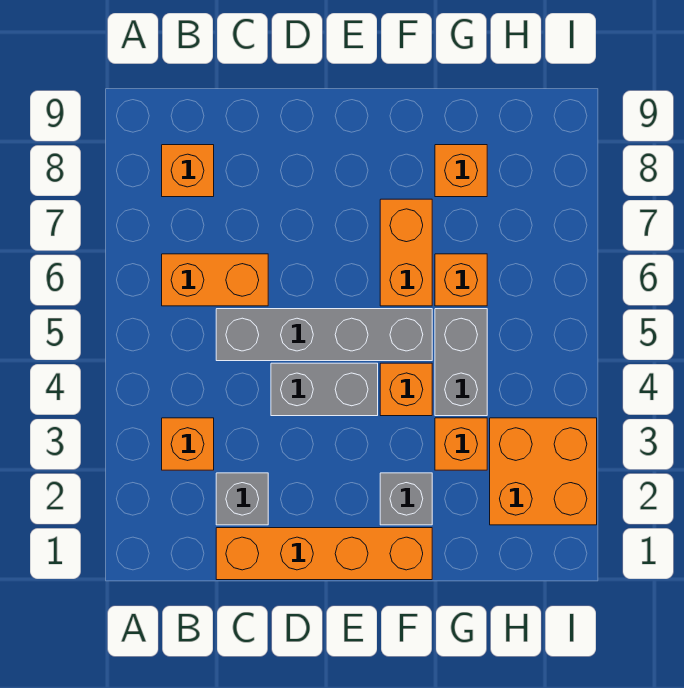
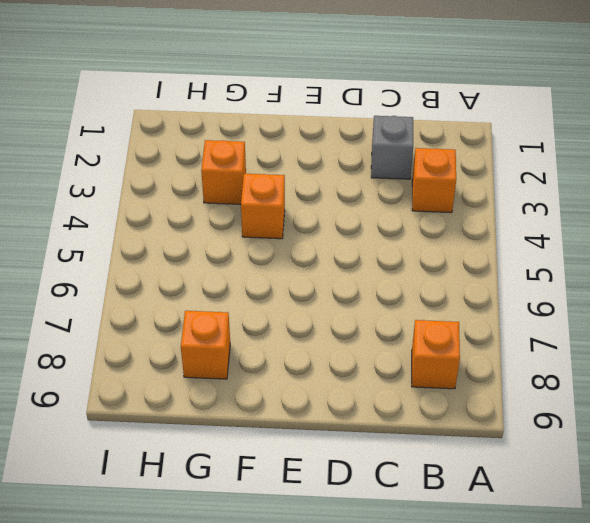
none -> orange brick B6:C6 level 1
none -> orange brick C1:F1 level 1
none -> grey brick C5:F5 level 1

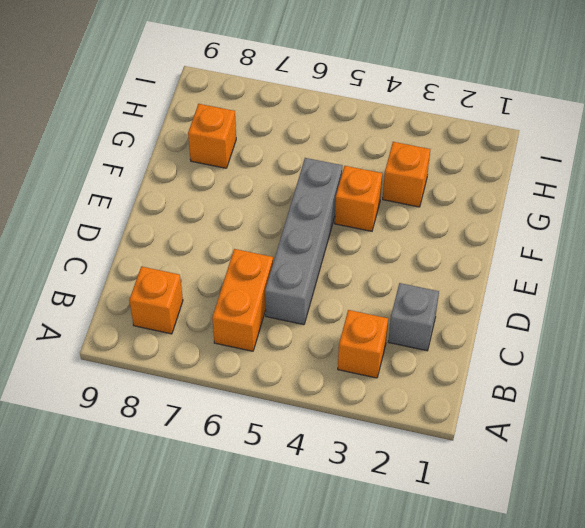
none -> orange brick C1:F1 level 1
none -> grey brick D4:E4 level 1
none -> grey brick F2 level 1

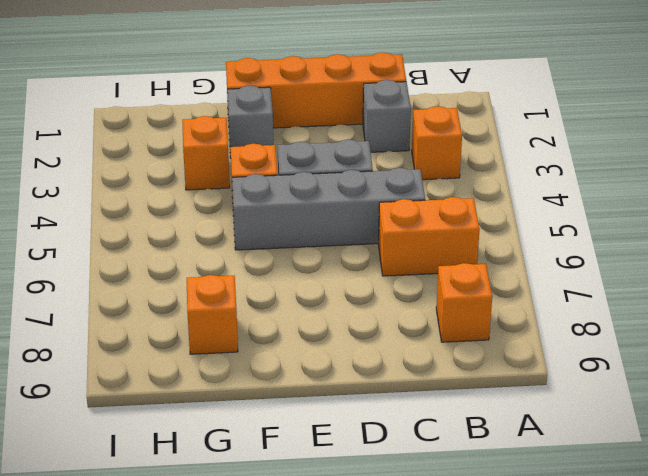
none -> orange brick F6:F7 level 1
none -> grey brick G4:G5 level 1
none -> orange brick G6 level 1

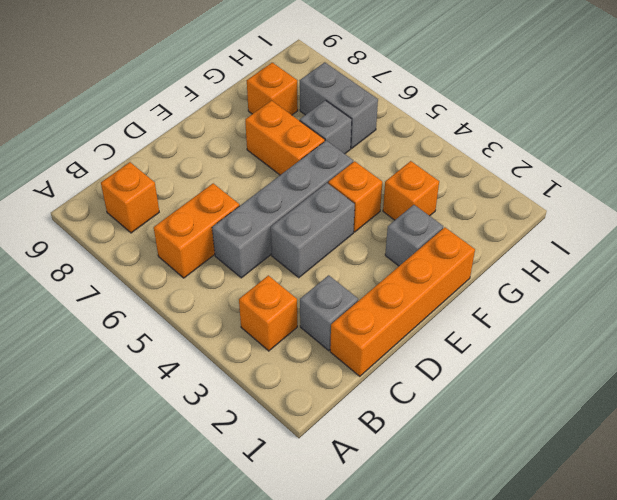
grey brick G6 level 1 -> orange brick G6 level 1
grey brick H6:H7 level 1 -> grey brick G4:G5 level 1
none -> orange brick H2:I3 level 1

